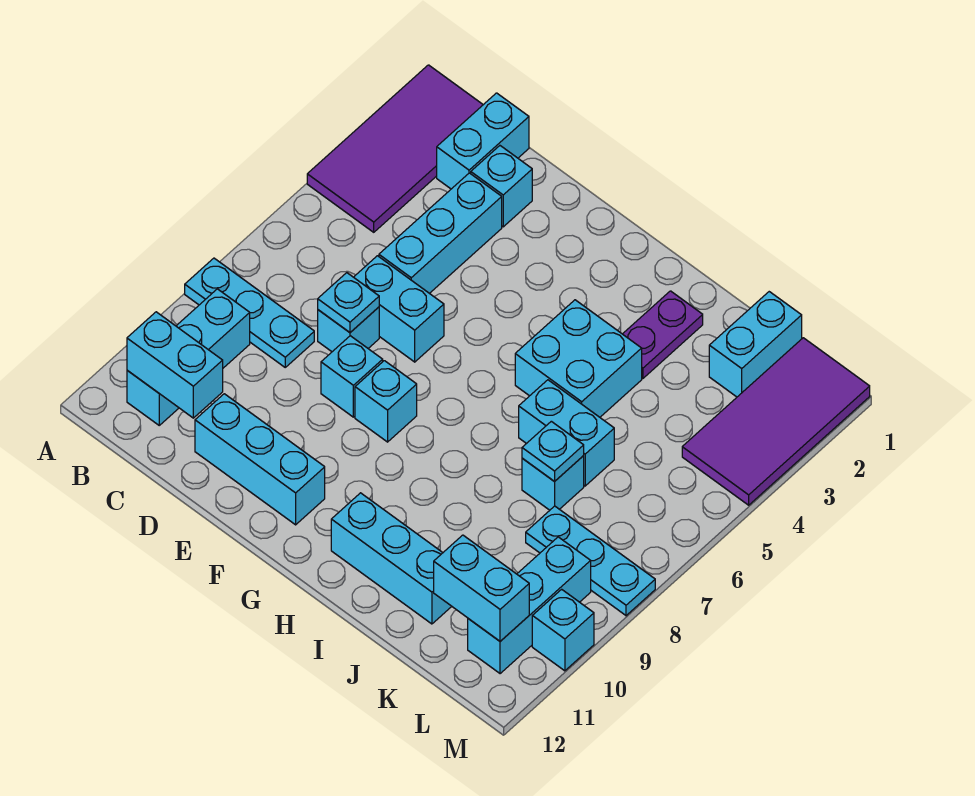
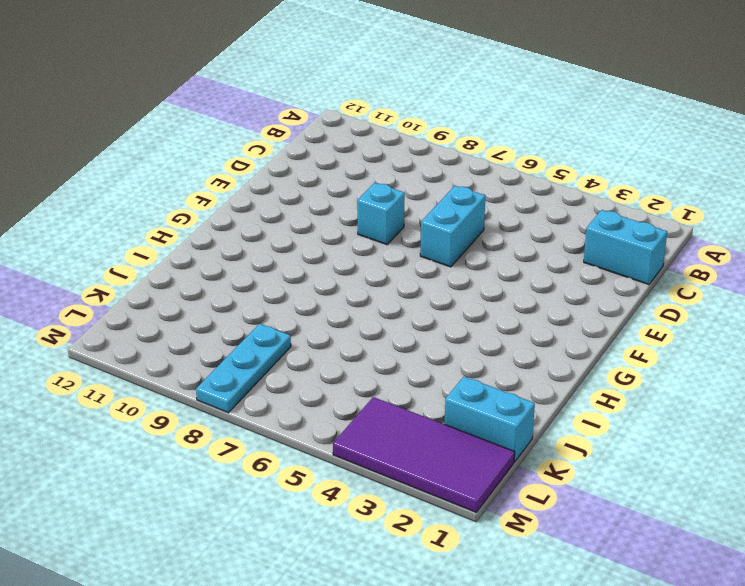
none -> purple tile A1:B4 level 1
none -> cyan plate A8:C8 level 1
none -> cyan brick B9:B11 level 1

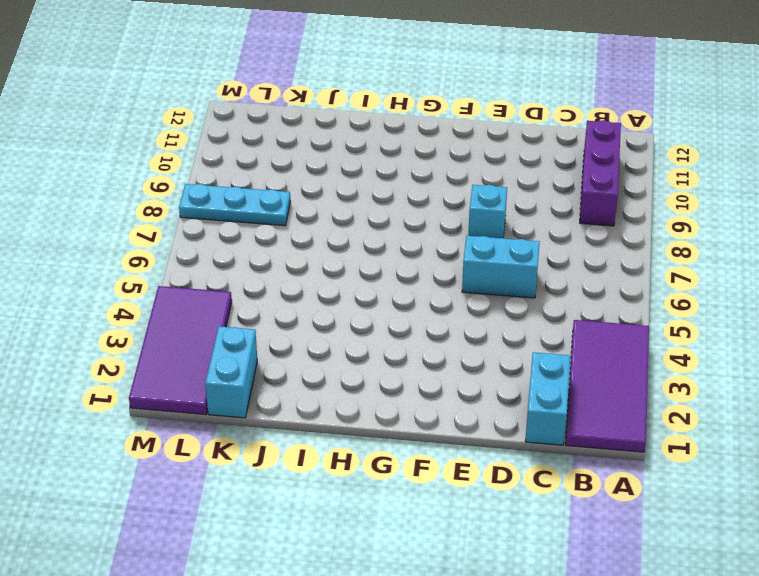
purple brick B9:B11 level 1 -> cyan brick B9:B11 level 1
none -> cyan plate A8:C8 level 1
none -> cyan brick D2 level 1
none -> cyan brick D3:D5 level 1

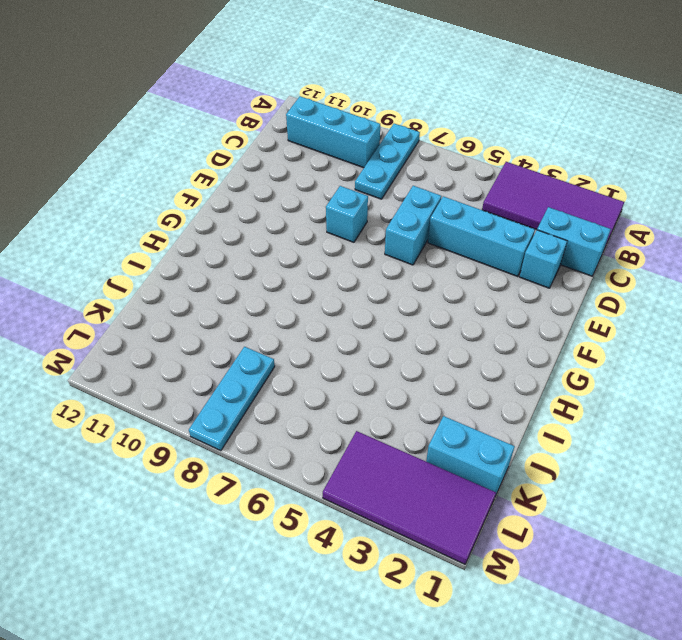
none -> cyan brick D7 level 1
none -> cyan brick D11:F11 level 1
none -> cyan brick F8 level 1

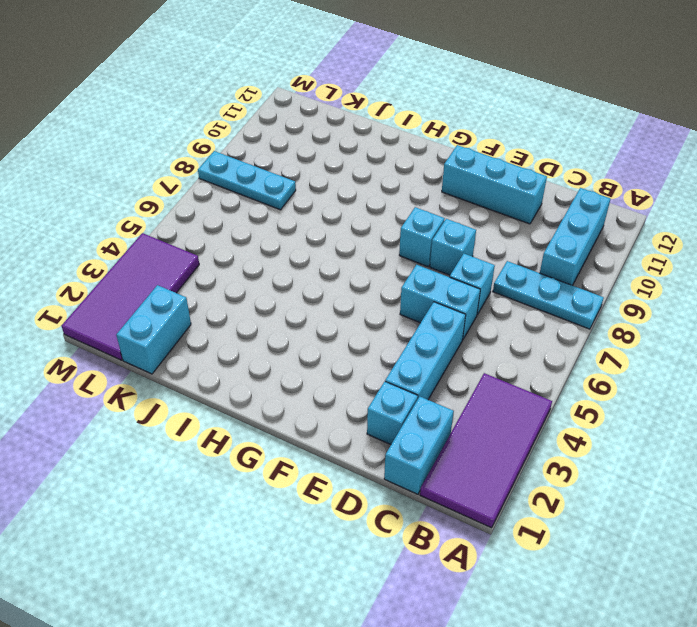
none -> cyan brick H4:I5 level 1
none -> cyan brick H11:J11 level 1
none -> purple plate I2:I3 level 1

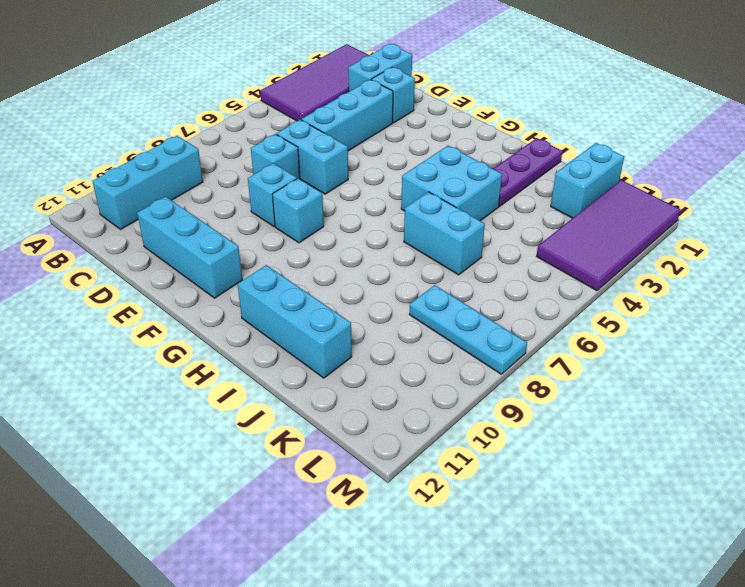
purple plate I1:I3 level 1 -> purple plate I2:I3 level 1
none -> cyan plate A8:C8 level 1
none -> cyan brick J7 level 1
none -> cyan brick L9:L11 level 1

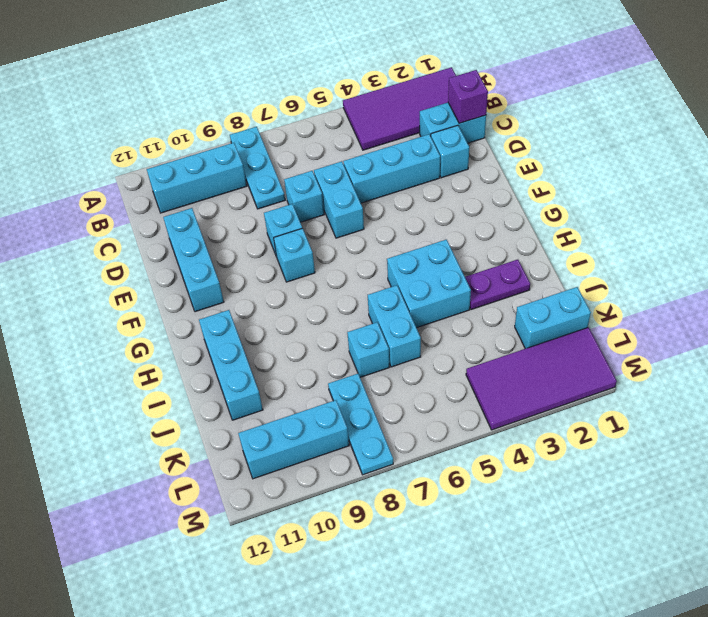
purple brick C1 level 2 -> none
none -> cyan brick M10 level 1
none -> cyan brick B11:C11 level 2
none -> cyan plate D7 level 2

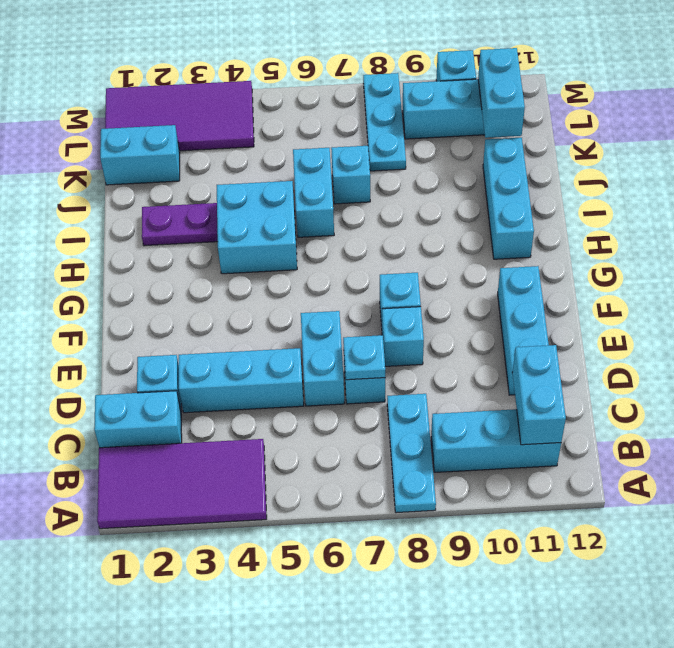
none -> cyan plate J7 level 2

